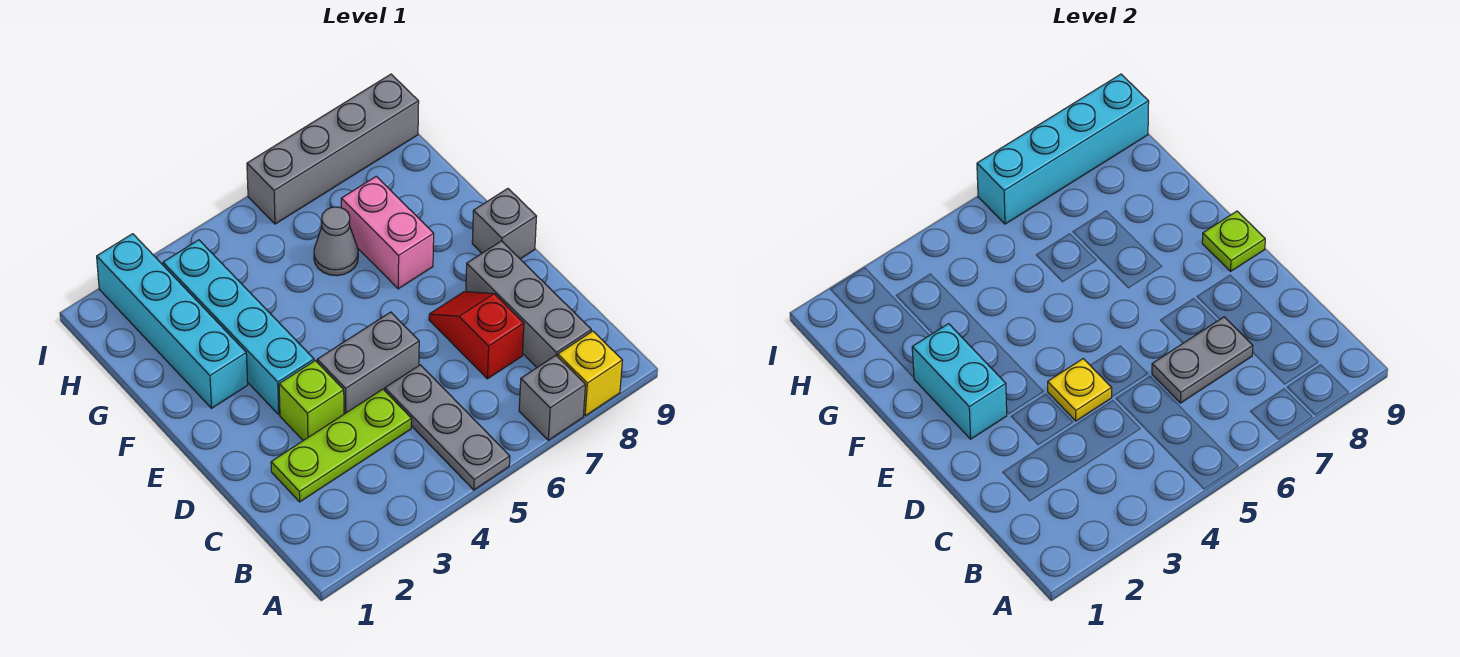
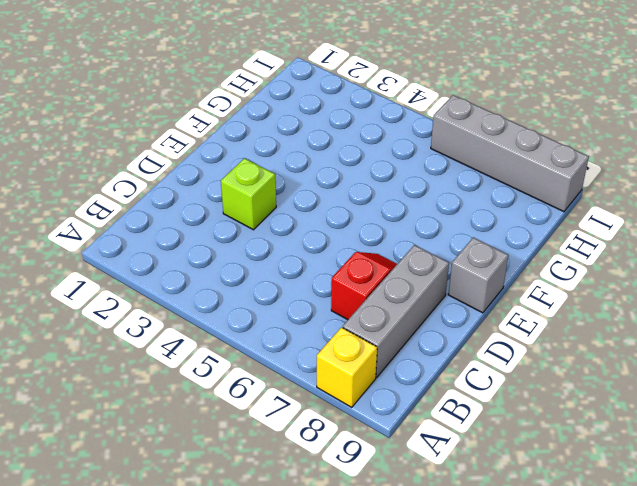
none -> grey plate A5:C5 level 1
none -> grey brick A7 level 1
none -> lime plate C2:C4 level 1

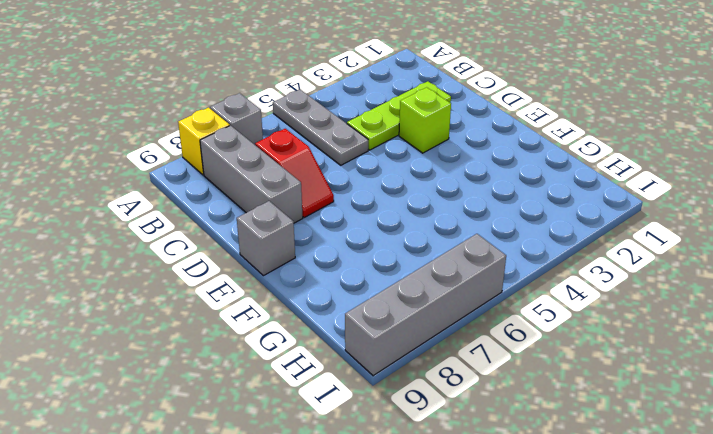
none -> grey brick D4:D5 level 1
none -> cyan brick E3:H3 level 1
none -> cyan brick F2:I2 level 1

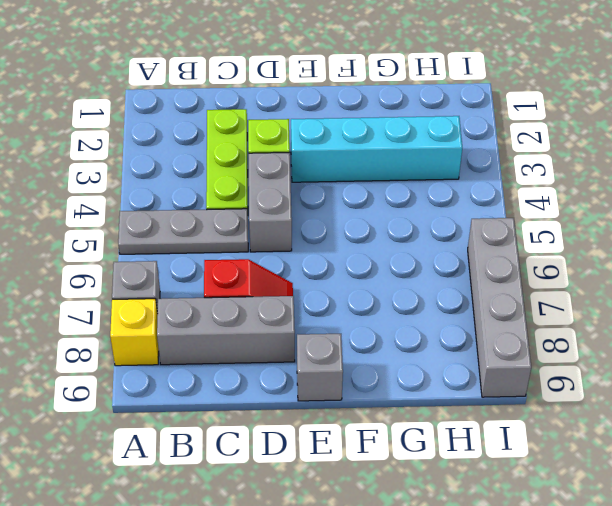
none -> cyan brick F2:I2 level 1
none -> pink brick F7:G7 level 1
none -> grey cone G6 level 1

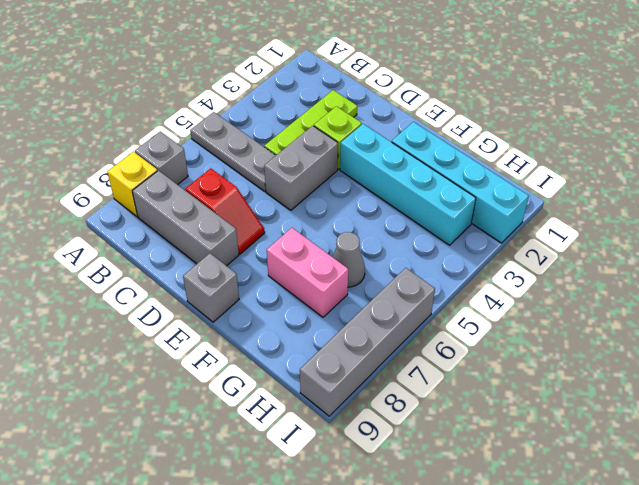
none -> grey plate C6:C7 level 2
none -> yellow plate D4 level 2
none -> cyan brick E2:F2 level 2

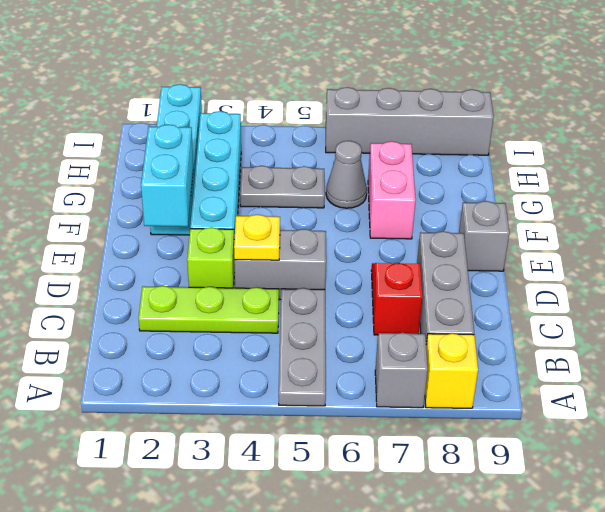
grey plate G4:G5 level 1 -> grey plate C6:C7 level 2
none -> lime plate E9 level 2
none -> cyan brick I6:I9 level 2

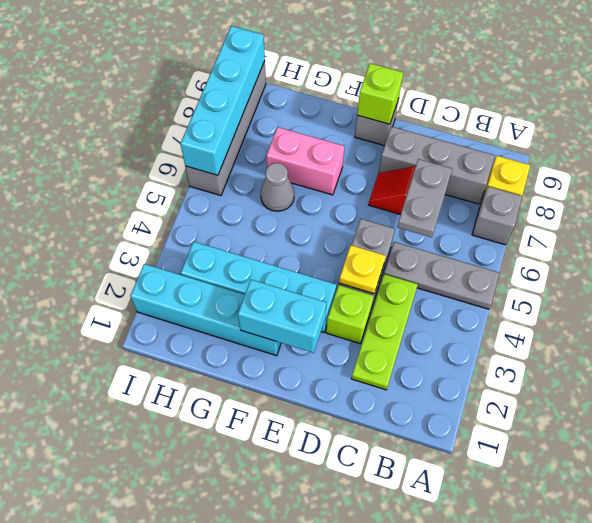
lime brick E9 level 2 -> lime plate E9 level 2

